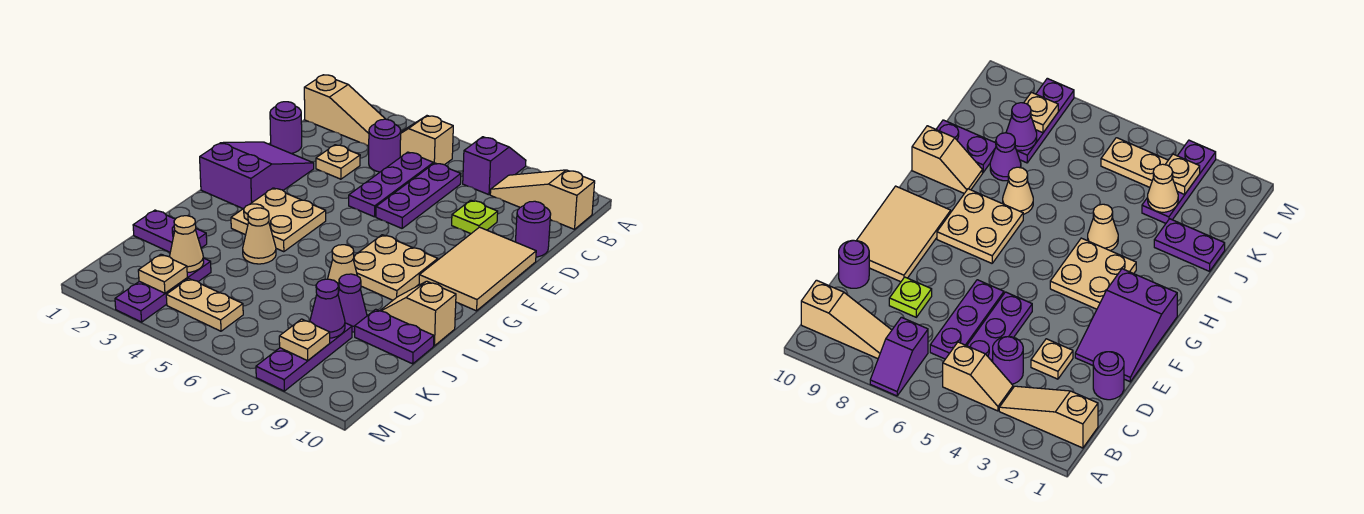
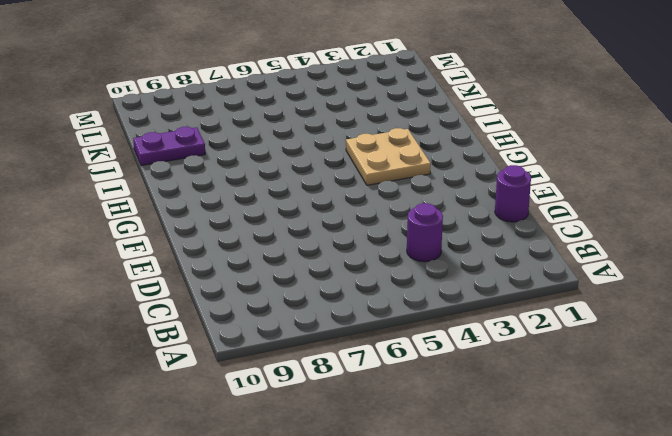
none -> purple slope A7:B7 level 1 top B
none -> tan slope B1:B3 level 1 top 1
none -> tan slope B4:B5 level 1 top 5

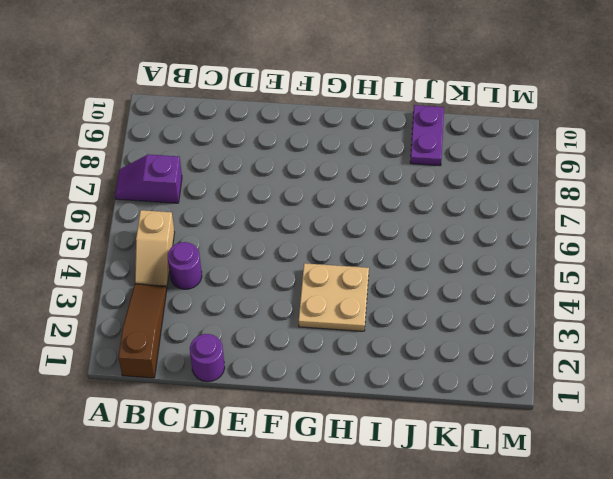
brown slope B1:B3 level 1 top 1 -> tan slope B1:B3 level 1 top 1
none -> tan slope B8:B10 level 1 top 10
none -> purple plate C5:E5 level 1
none -> purple plate C6:E6 level 1

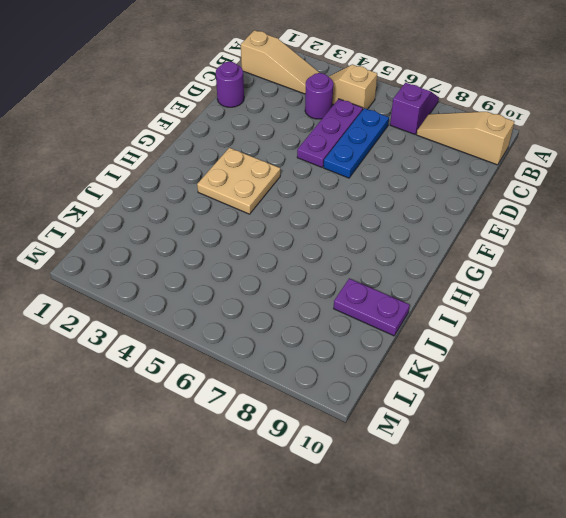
blue plate C6:E6 level 1 -> purple plate C6:E6 level 1
none -> tan plate D3 level 1
none -> lime plate D8 level 1
none -> purple round brick D10 level 1

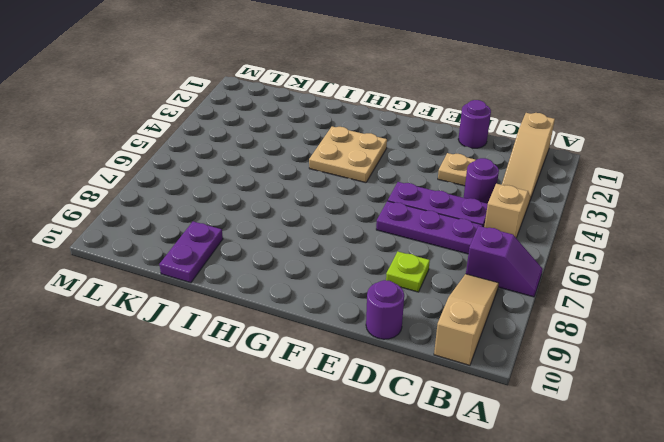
none -> purple slope E1:G2 level 1 top G
none -> tan tile E9:G10 level 1
none -> tan plate G7:H8 level 1

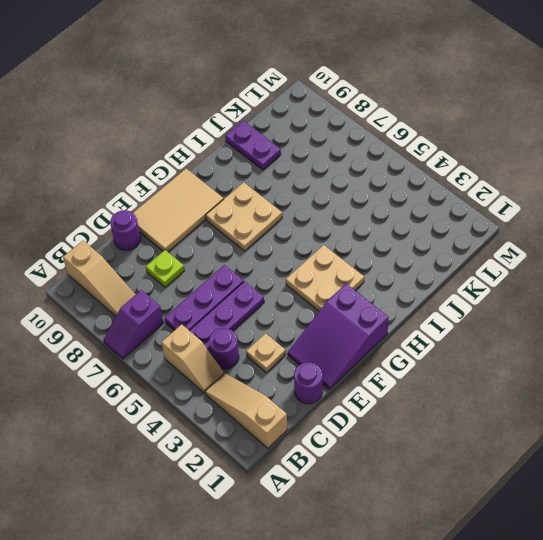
none -> tan cone I4 level 1
none -> tan cone I7 level 1
none -> tan slope I9:I10 level 1 top 10

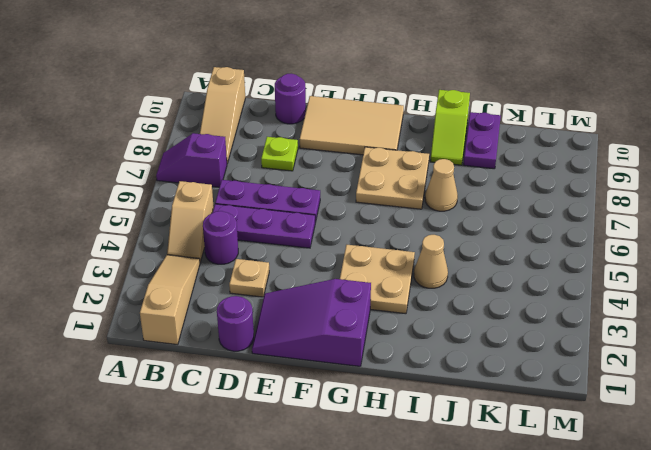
lime slope I9:I10 level 1 top 10 -> tan slope I9:I10 level 1 top 10
none -> purple plate J1:J2 level 1
none -> purple cone J8 level 1
none -> purple plate K3:M3 level 1

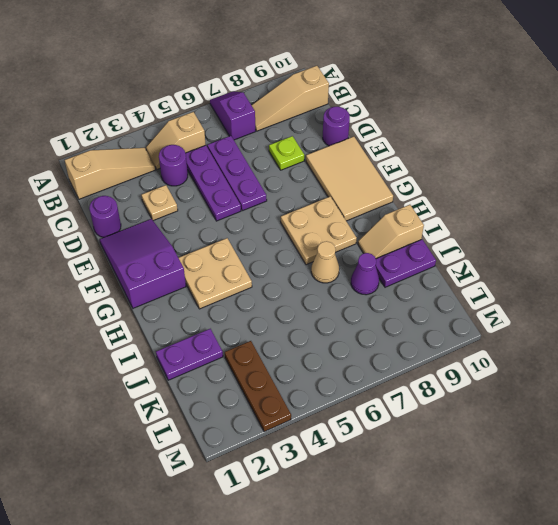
brown plate K3:M3 level 1 -> purple plate K3:M3 level 1
none -> tan cone I4 level 1
none -> purple plate K8:M8 level 1
none -> tan plate L4:L5 level 1

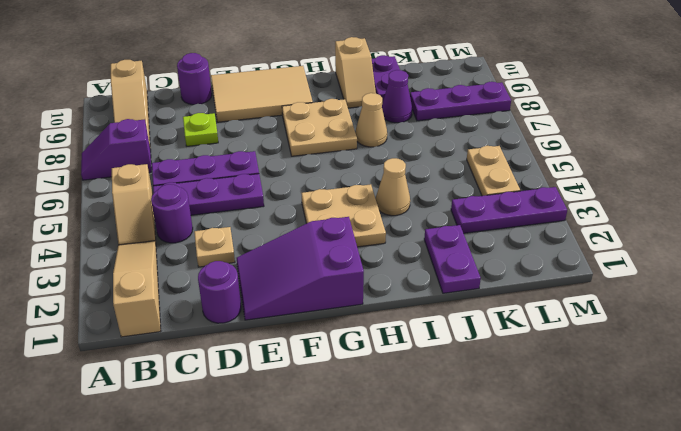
none -> tan cone K3 level 2
none -> purple cone K8 level 2
none -> tan plate L3 level 2

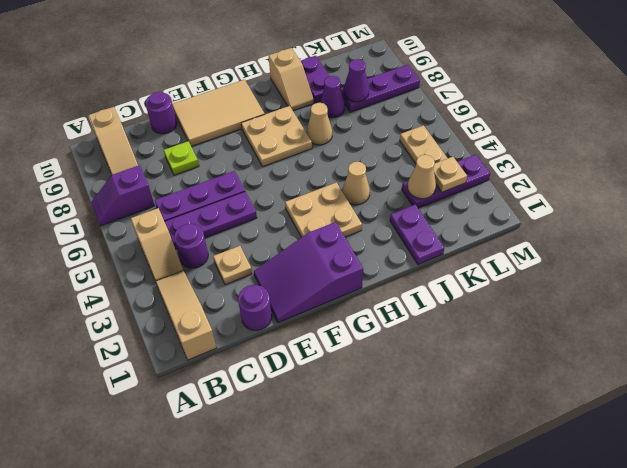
none -> tan plate L8 level 2

